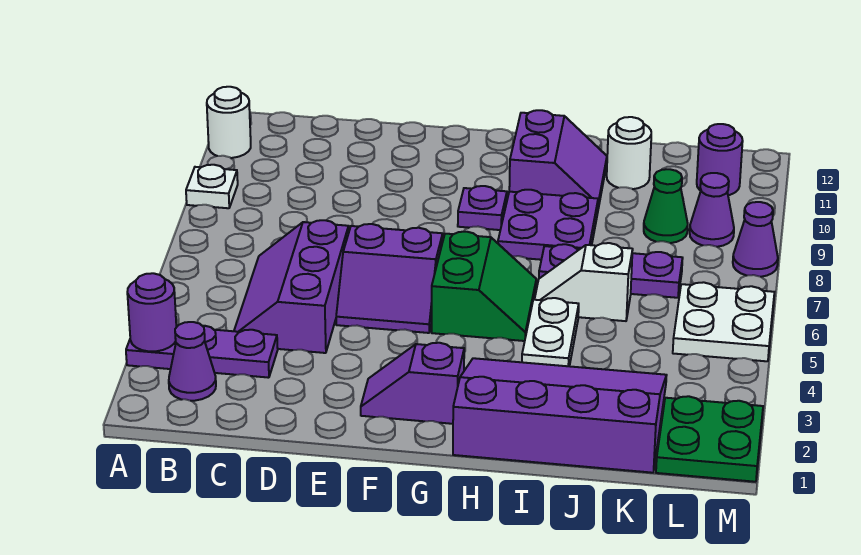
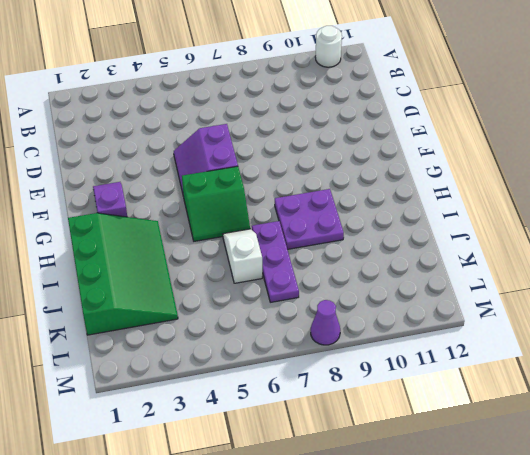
green slope H1:K3 level 1 top 1 -> purple slope H1:K3 level 1 top 1
none -> purple plate A3:C3 level 1
none -> white plate A9 level 1
none -> purple cone B2 level 1

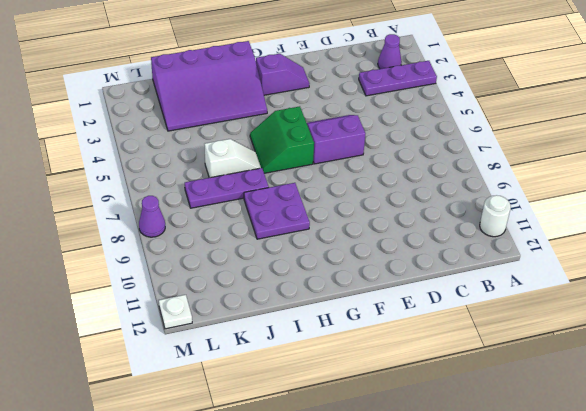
white plate M12 level 1 -> white plate A9 level 1
none -> purple slope C4:D6 level 1 top D
none -> purple plate G9 level 1
none -> purple slope H10:I11 level 1 top H

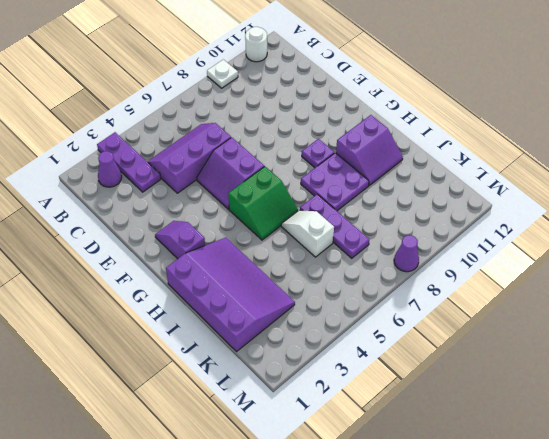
none -> white plate I4:I5 level 1
none -> white round brick J11 level 1
none -> green cone K9 level 1

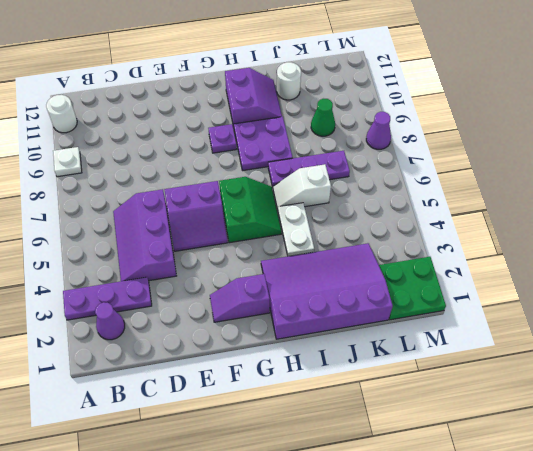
none -> white plate L5:M6 level 1
none -> purple cone L9 level 1
none -> purple round brick L11 level 1

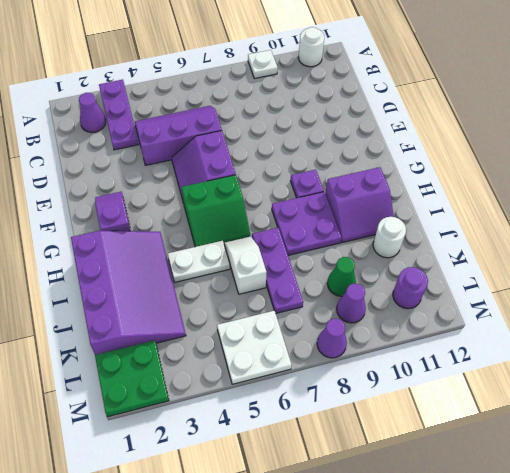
none -> purple round brick A3 level 2

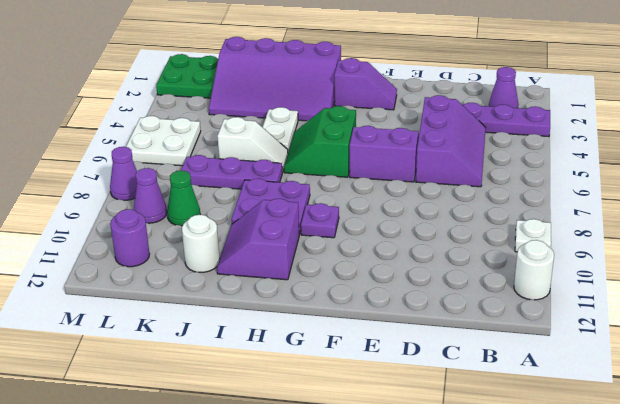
none -> purple round brick A3 level 2

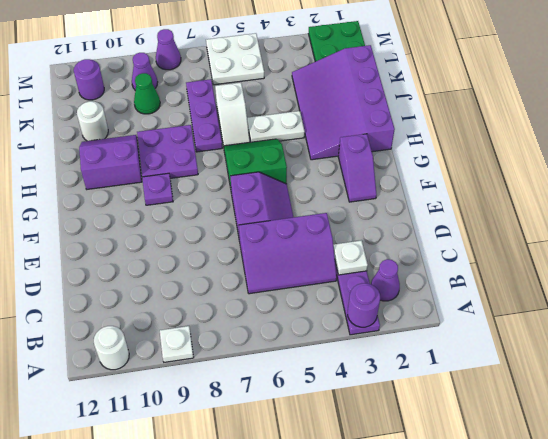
white plate C3 level 2 -> none

